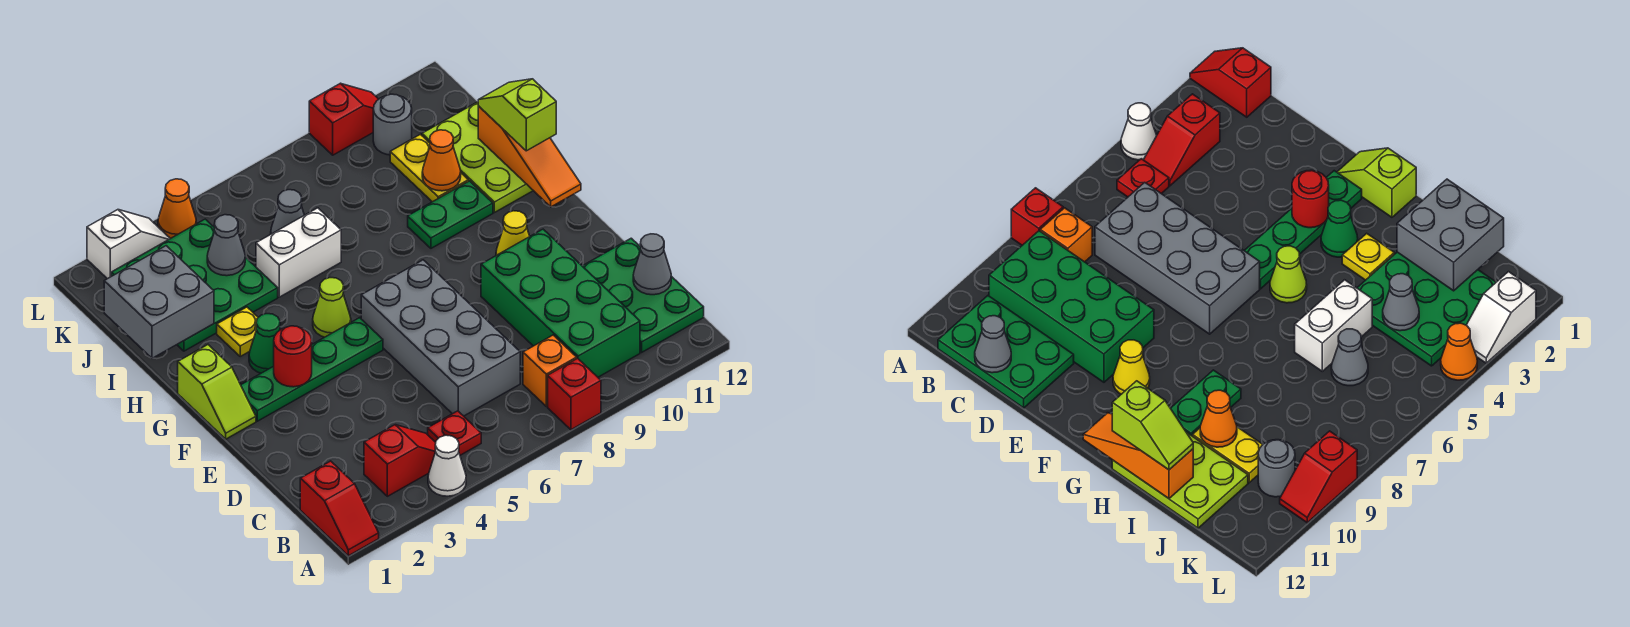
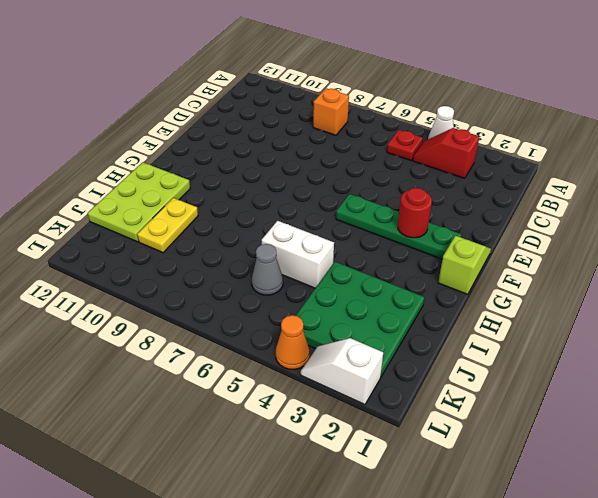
none -> red slope A1:B1 level 1 top B
none -> red brick A8 level 1
none -> green brick B9:E10 level 1
none -> green plate B11:D12 level 1

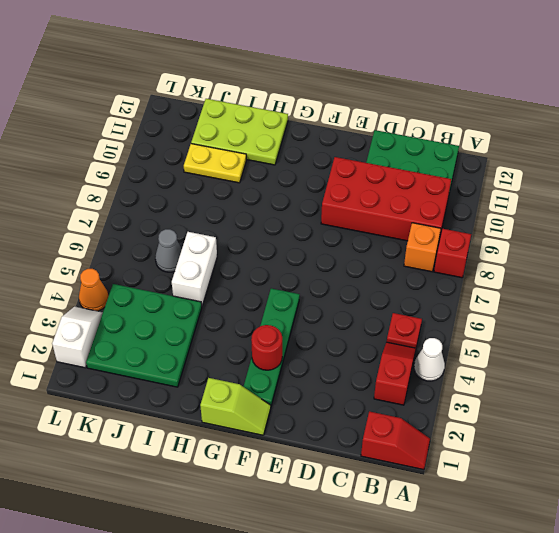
red brick B9:E10 level 1 -> green brick B9:E10 level 1
none -> grey brick C6:F7 level 1
none -> yellow cone F10 level 1
none -> green cone G3 level 1
none -> lime cone G5 level 1

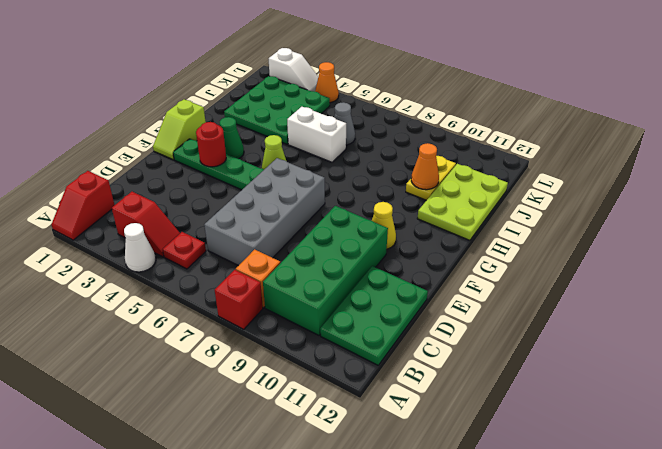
none -> yellow plate H3 level 1
none -> green plate H9:H10 level 1
none -> grey round brick K10 level 1
none -> red slope L9:L10 level 1 top 9

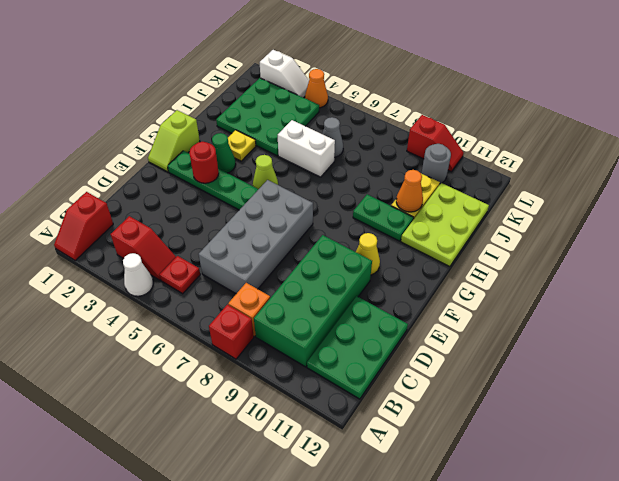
none -> grey cone C12 level 2
none -> orange slope G12:I12 level 2 top I
none -> grey brick I1:J2 level 2
none -> grey cone J4 level 2

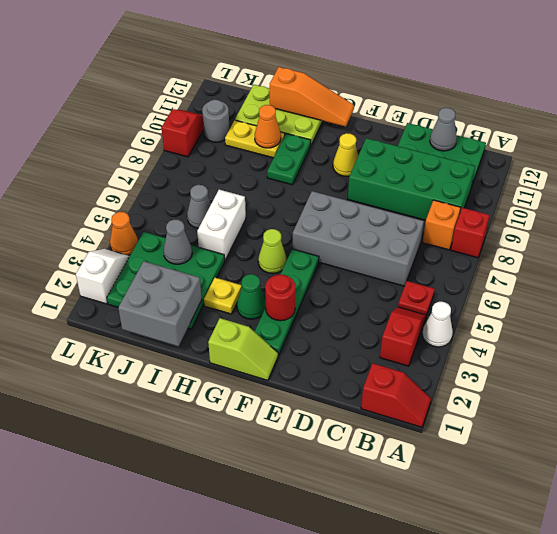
none -> lime slope H12:I12 level 3 top H

